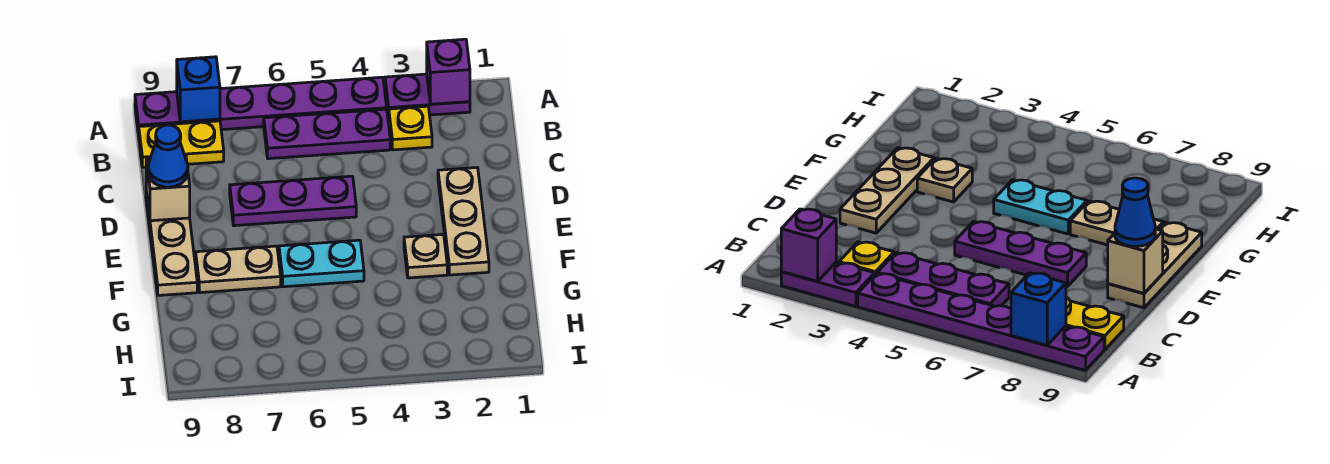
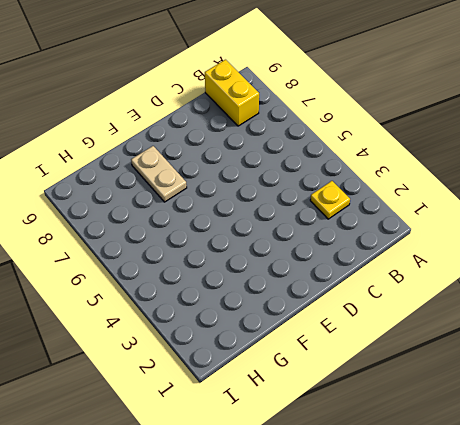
yellow brick B8:B9 level 1 -> yellow plate B8:B9 level 1
none -> purple plate A2:A3 level 1
none -> purple plate A4:A9 level 1
none -> purple plate B4:B6 level 1

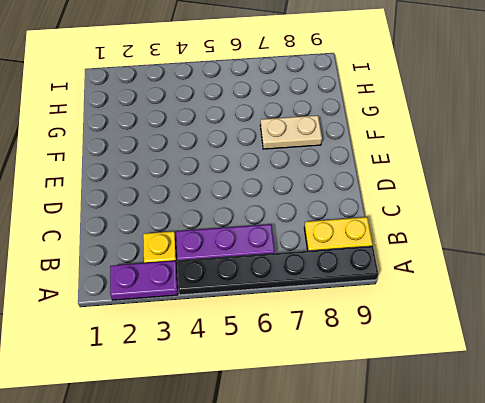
black plate A4:A9 level 1 -> purple plate A4:A9 level 1
none -> tan plate D2:F2 level 1
none -> purple plate D5:D7 level 1
none -> tan plate D9:F9 level 1

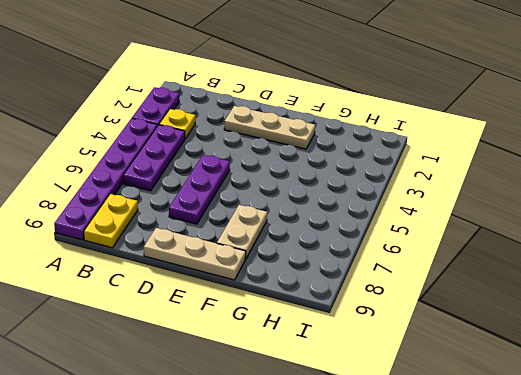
none -> tan plate F3 level 1
none -> cyan plate F5:F6 level 1
none -> purple brick A2 level 2

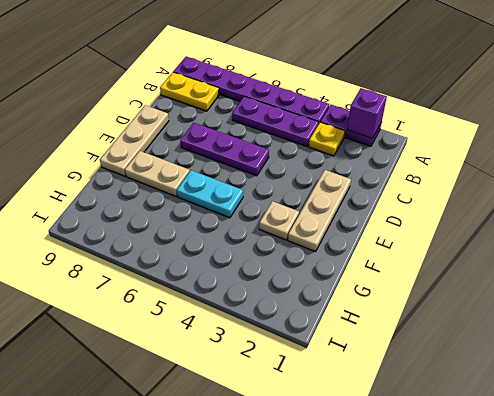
none -> blue brick A8 level 2
none -> tan brick D9 level 2
none -> blue cone D9 level 3

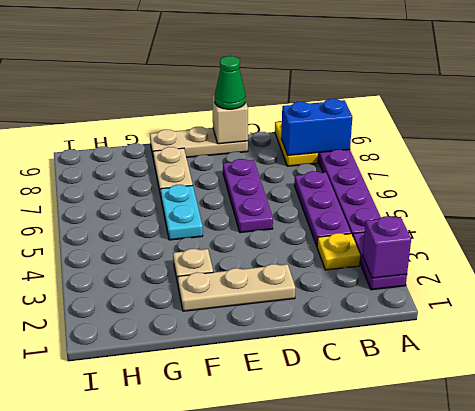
blue brick A8:B8 level 2 -> blue brick A8 level 2
green cone D9 level 3 -> blue cone D9 level 3

